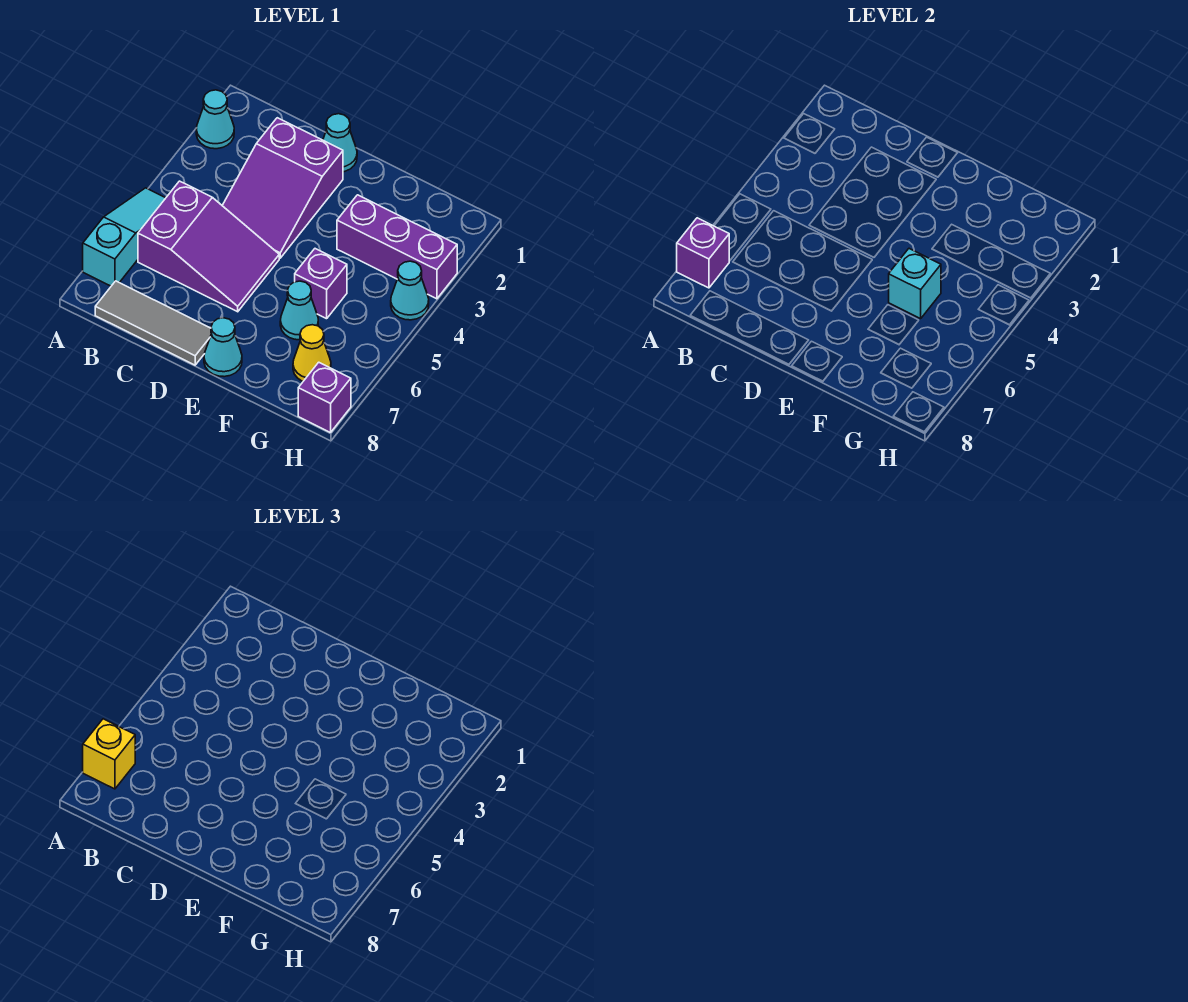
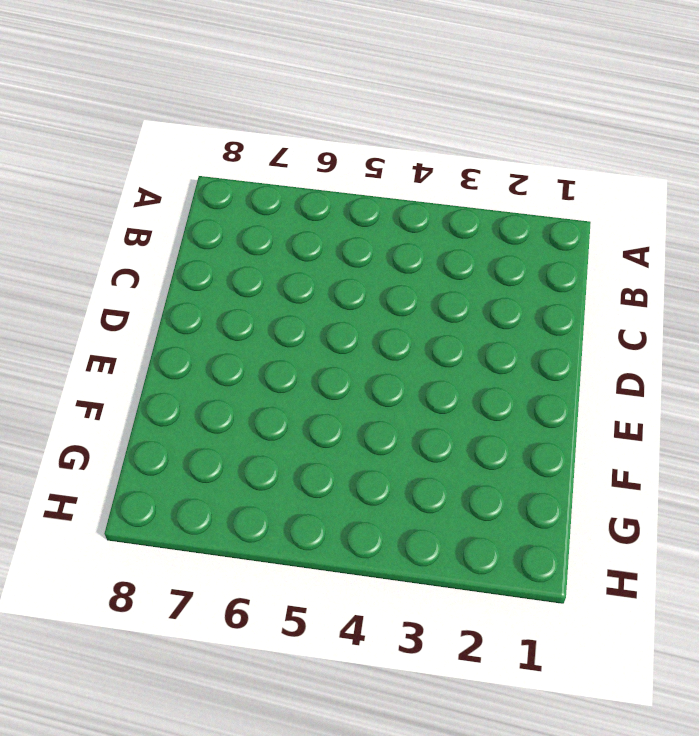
none -> cyan cone A2 level 1
none -> cyan slope A5:A7 level 1 top 7
none -> purple slope B5:D6 level 1 top B

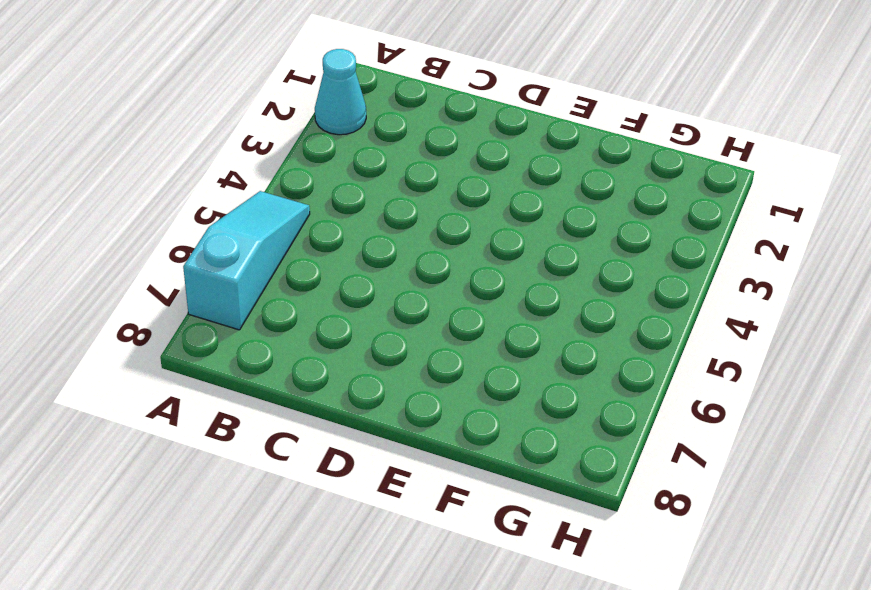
none -> purple slope B5:D6 level 1 top B
none -> grey tile B8:D8 level 1
none -> purple slope C2:D4 level 1 top 2

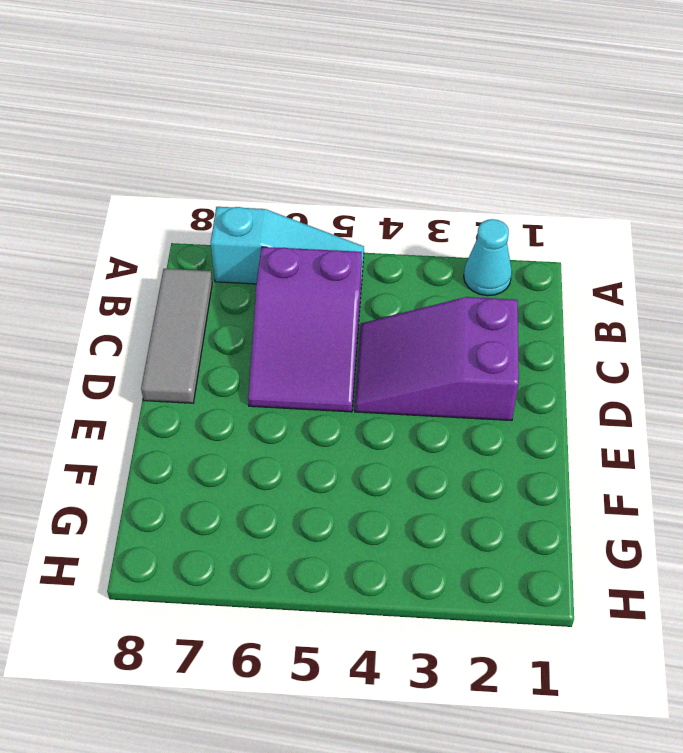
none -> cyan cone D1 level 1
none -> cyan cone E8 level 1
none -> purple brick F3:H3 level 1

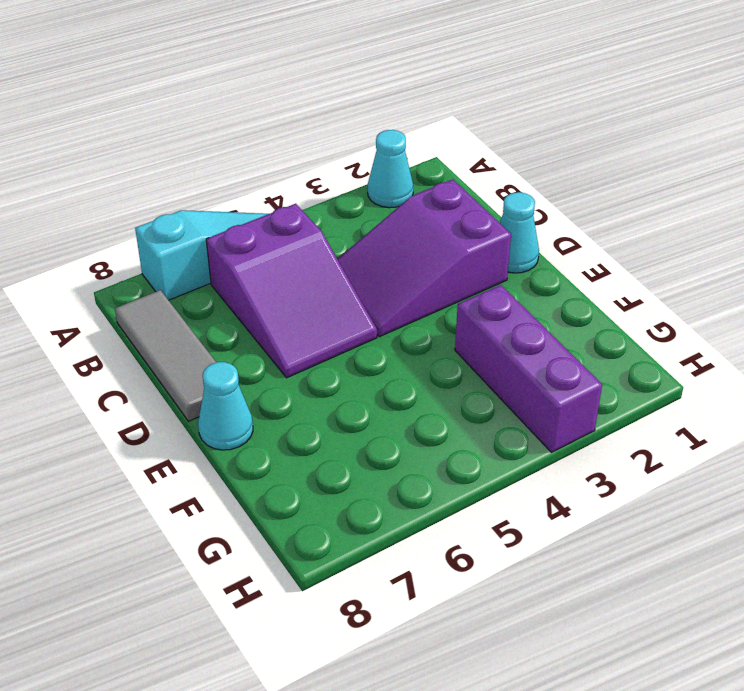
none -> purple brick F5 level 1
none -> cyan cone F6 level 1
none -> yellow cone G7 level 1

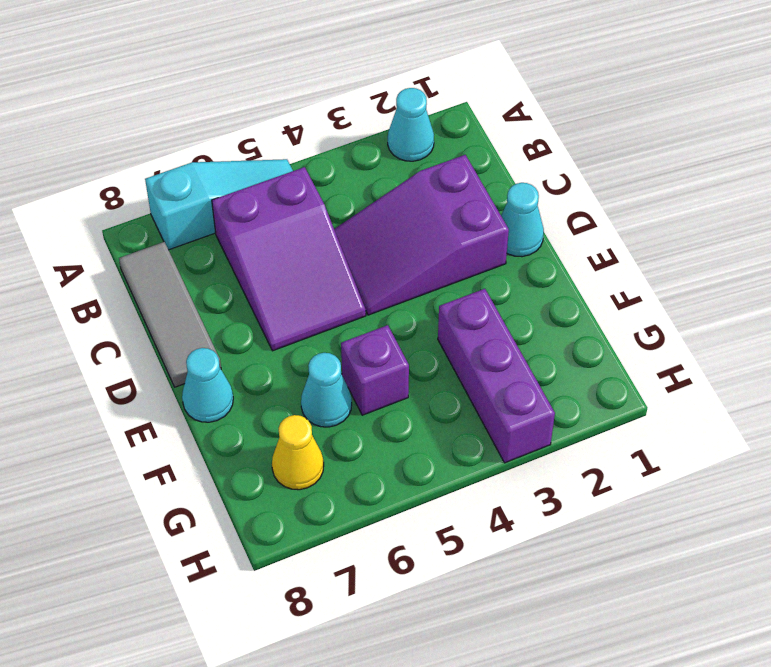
none -> cyan cone H4 level 1
none -> purple brick H8 level 1
none -> purple brick A7 level 2

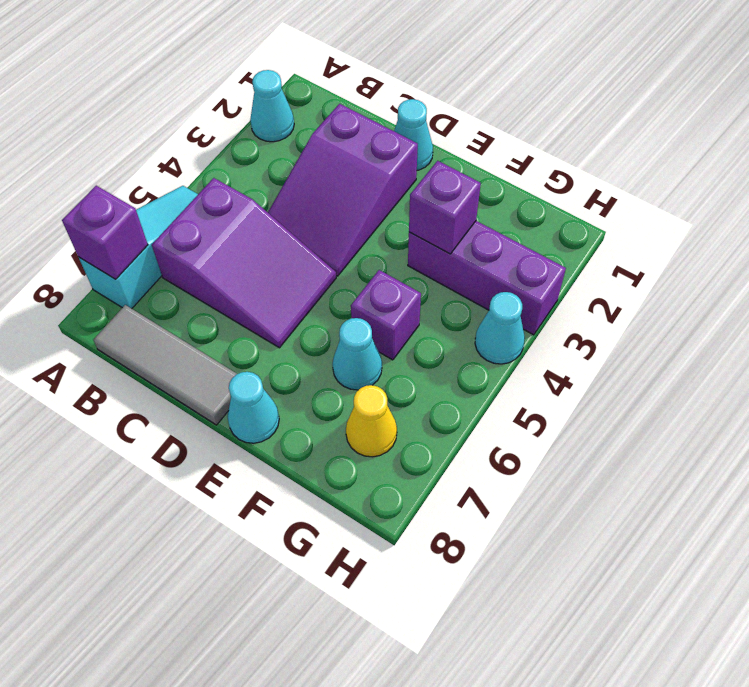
purple brick F3 level 2 -> purple brick H8 level 1
none -> cyan brick F5 level 2
none -> yellow brick A7 level 3

